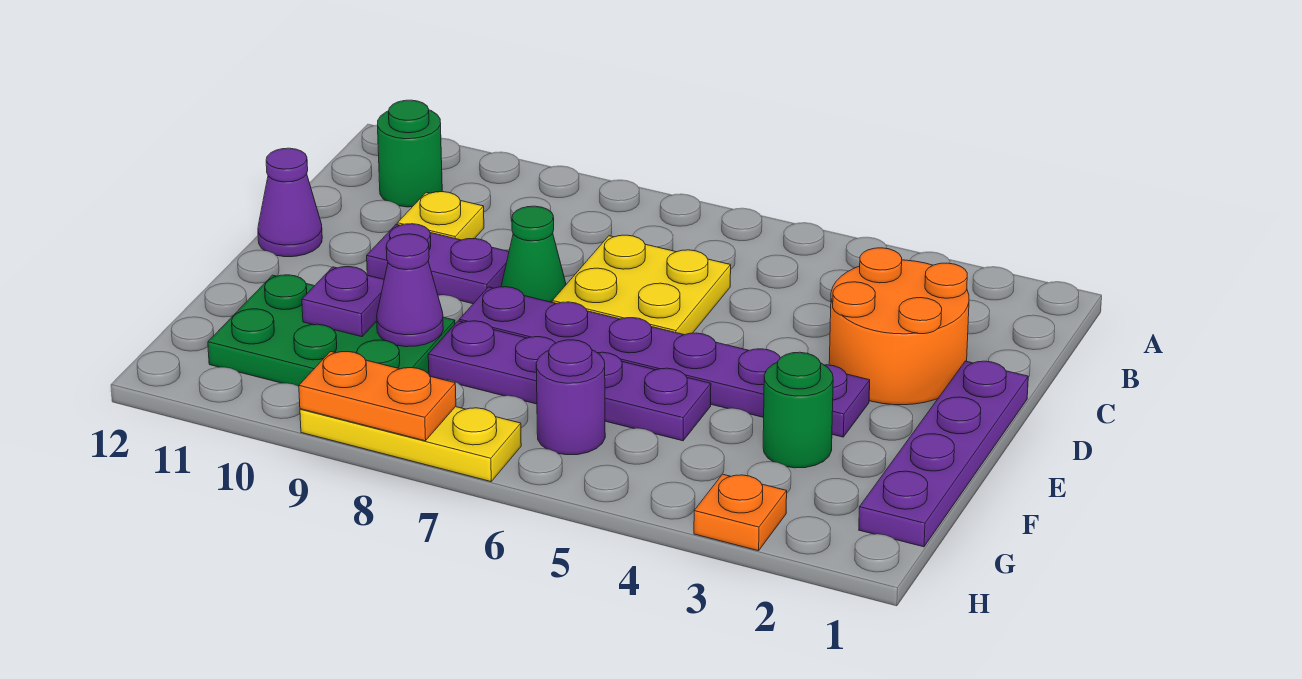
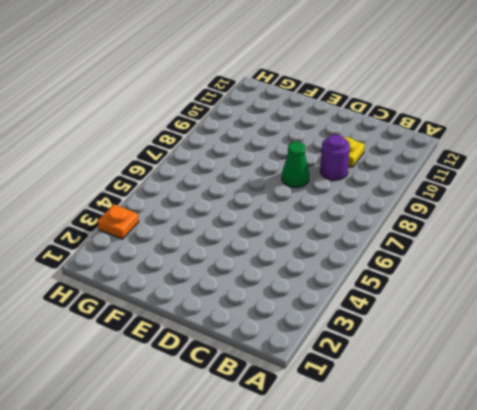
purple round brick C9 level 1 -> purple round brick G6 level 1
none -> green round brick B11 level 1
none -> orange round brick C2:D3 level 1
none -> yellow plate C6:D7 level 1

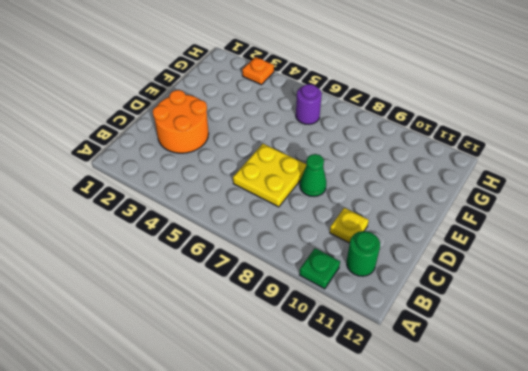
green plate A10 level 1 -> none
none -> purple plate D1:G1 level 1
none -> purple plate D9:D10 level 1
none -> purple cone D12 level 1

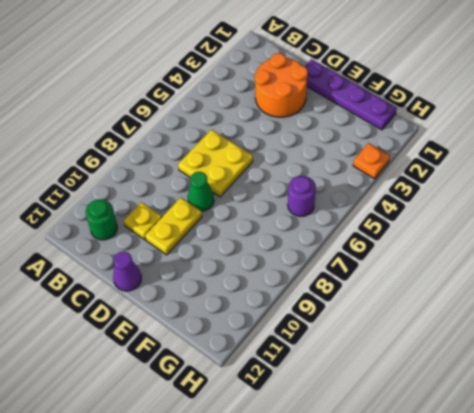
yellow plate D9:D10 level 1 -> purple plate D9:D10 level 1
none -> purple plate E3:E8 level 1
none -> green round brick F3 level 1
none -> purple plate F5:F8 level 1

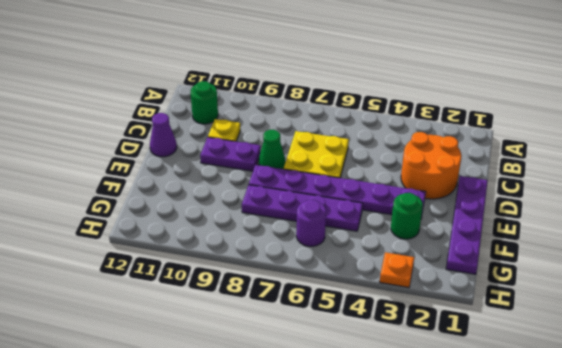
none -> green plate F9:G11 level 1
none -> yellow plate H7:H9 level 1
none -> purple cone F9 level 2

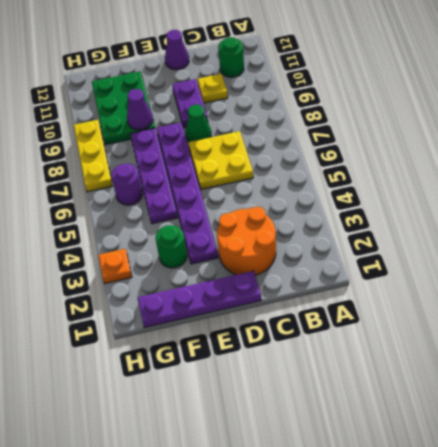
none -> purple plate F10 level 2
none -> orange plate H8:H9 level 2

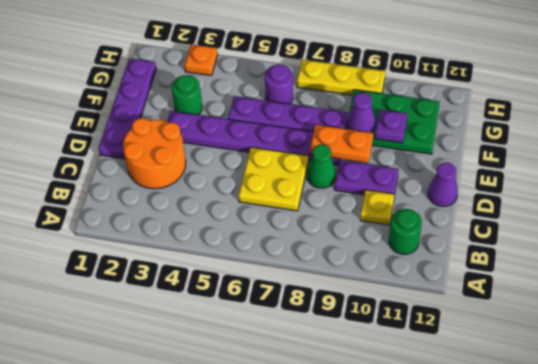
orange plate E8:E9 level 2 -> orange plate H8:H9 level 2

